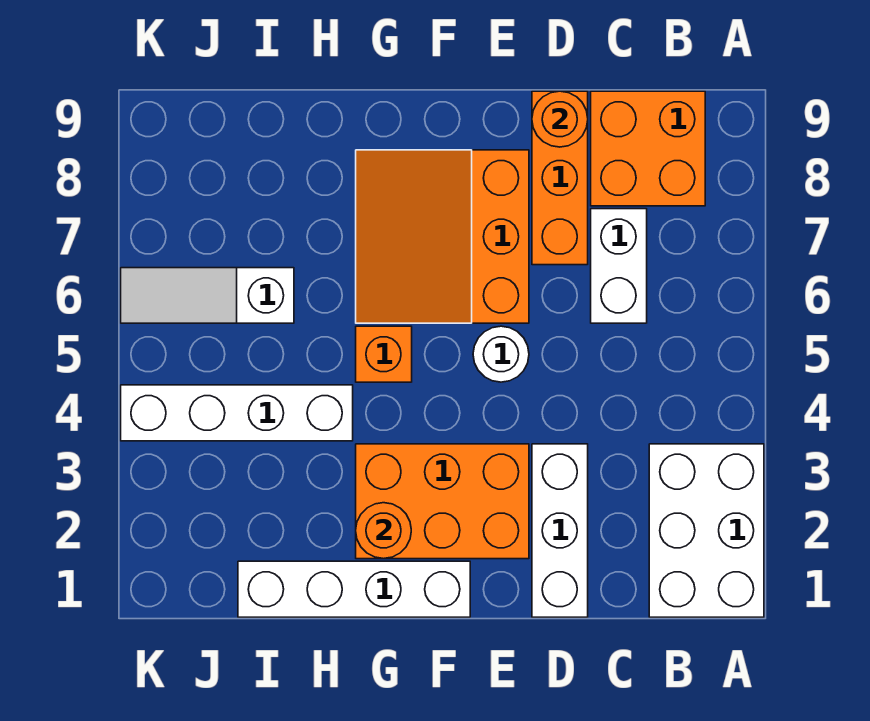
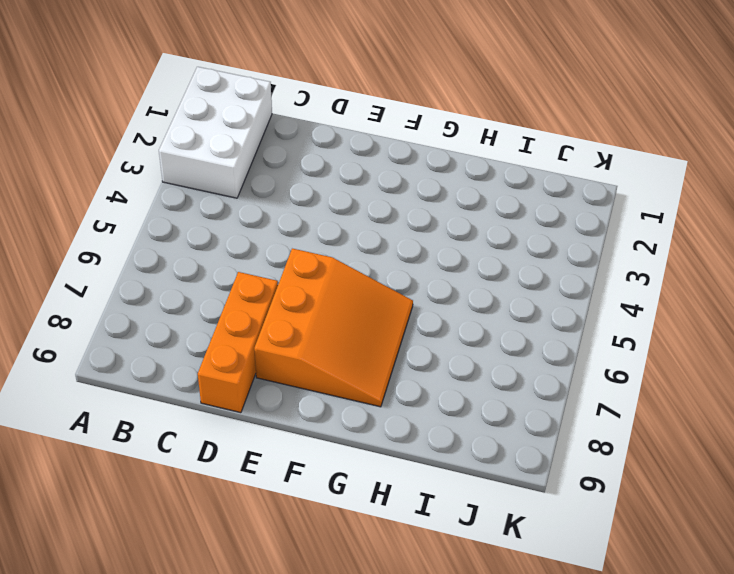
none -> orange brick B8:C9 level 1
none -> white brick C6:C7 level 1
none -> white brick D1:D3 level 1

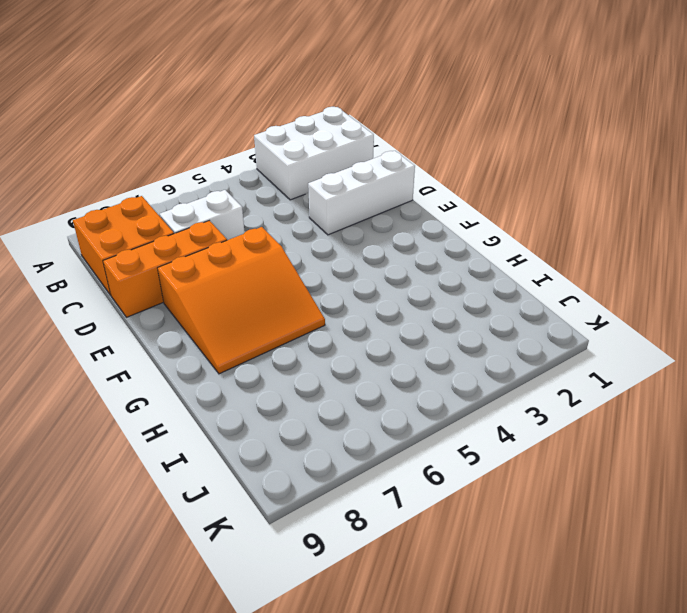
none -> orange brick E2:G3 level 1
none -> white round brick E5 level 1
none -> white brick F1:I1 level 1

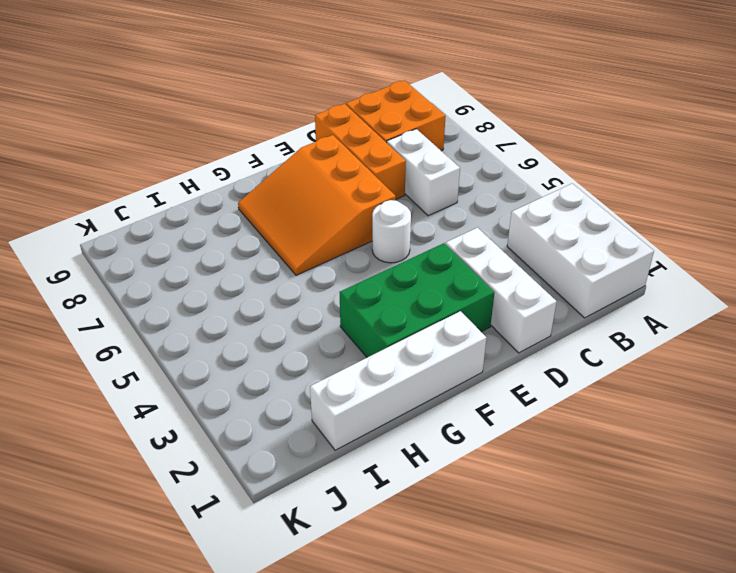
green brick E2:G3 level 1 -> orange brick E2:G3 level 1
none -> orange brick G5 level 1
none -> white brick H4:K4 level 1
none -> white slope I6:K6 level 1 top I

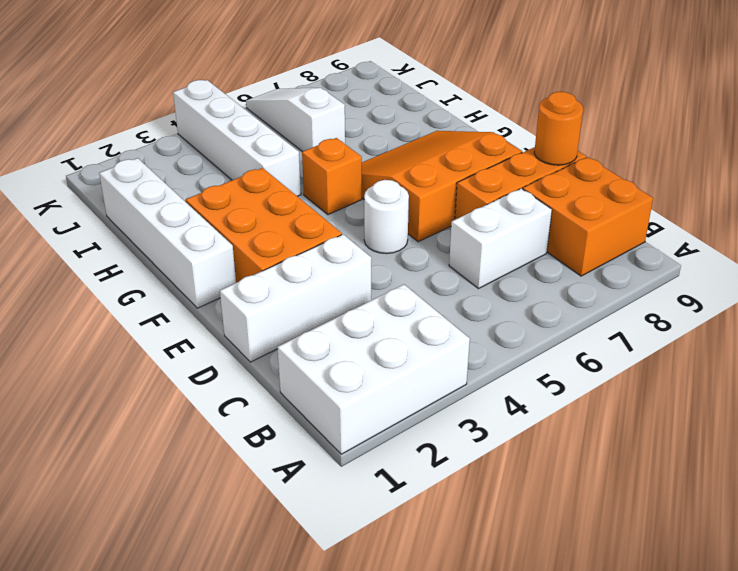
none -> orange round brick G2 level 2

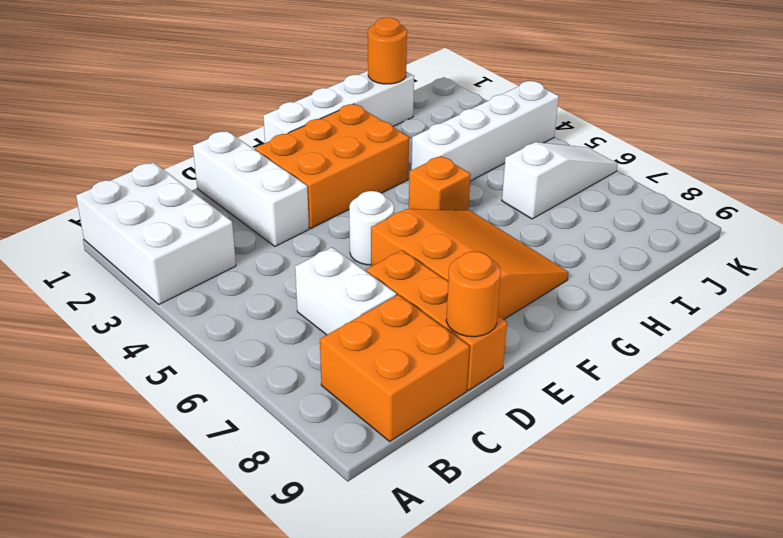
orange round brick I1 level 2 -> orange round brick G2 level 2

